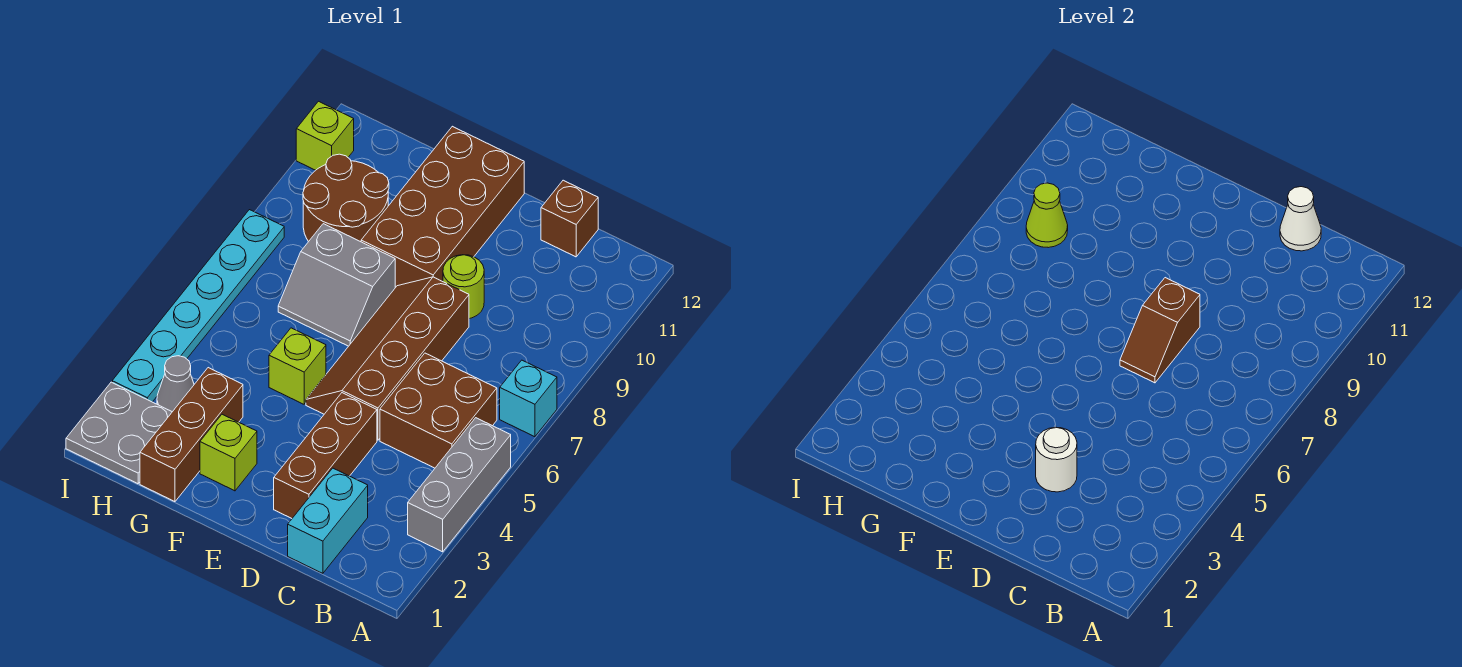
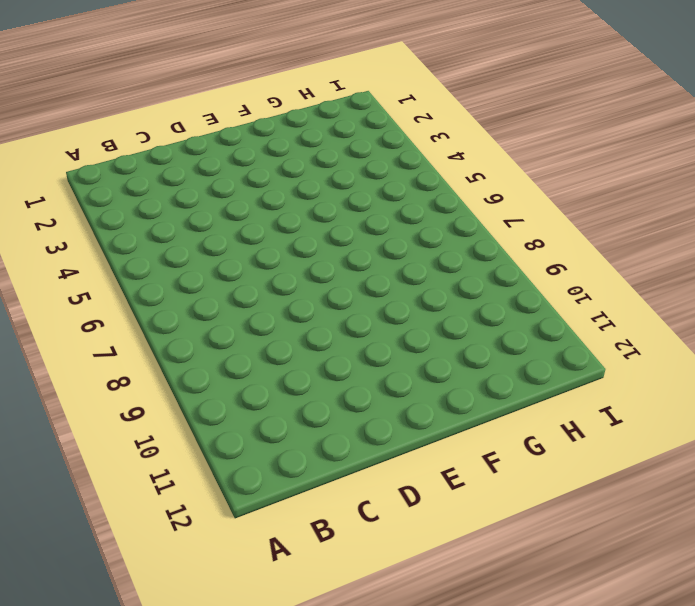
none -> grey brick A3:A5 level 1
none -> cyan brick A7 level 1
none -> brown brick B5:C6 level 1

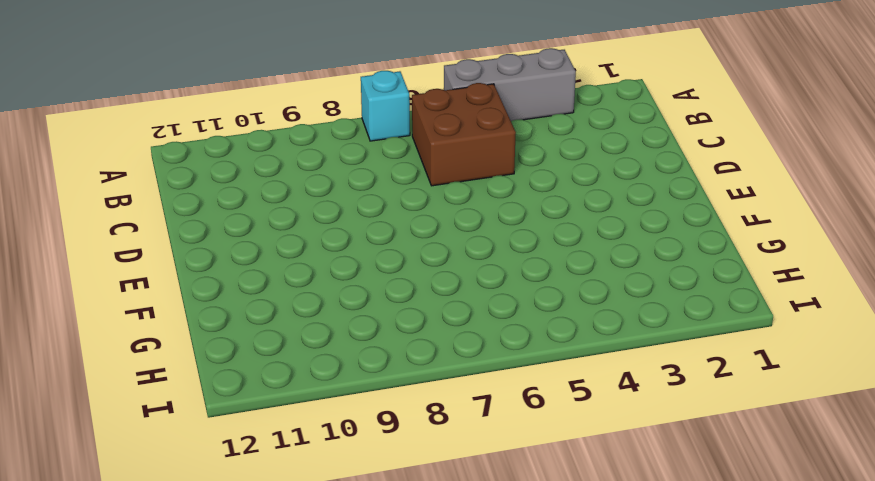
none -> cyan brick C1:C2 level 1
none -> brown brick C12 level 1
none -> brown brick D2:D4 level 1

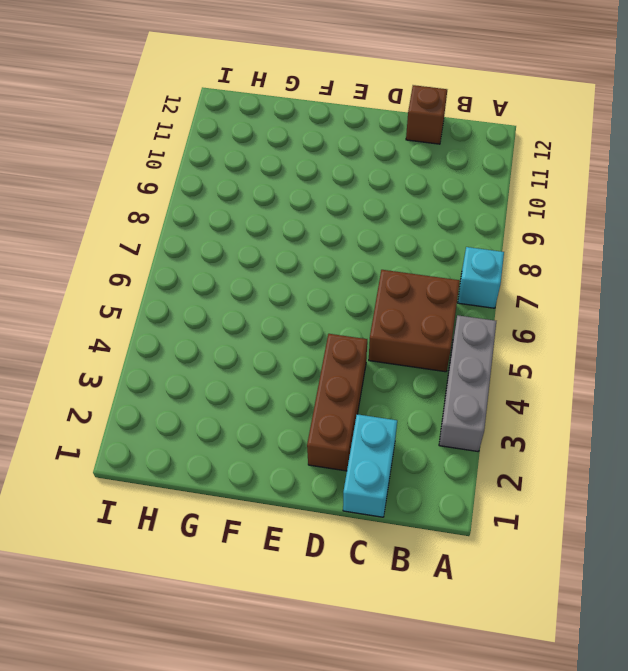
none -> brown slope D5:E8 level 1 top D
none -> lime round brick D9 level 1
none -> brown brick E9:F12 level 1

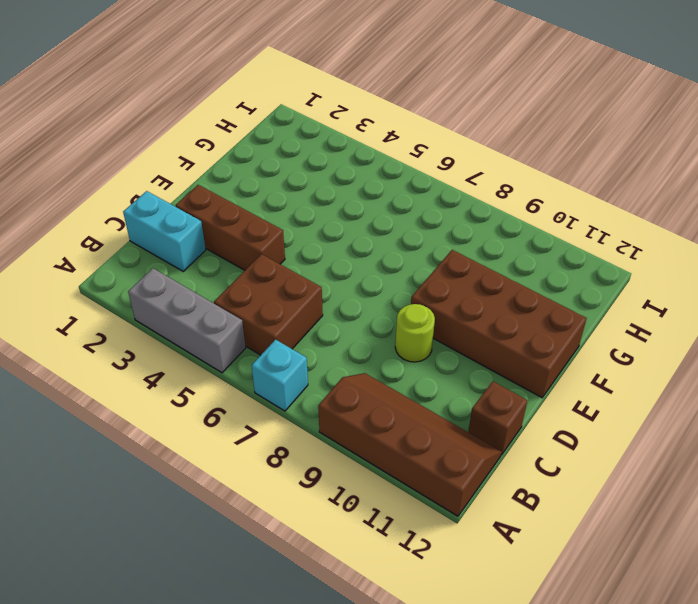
brown slope A9:B12 level 1 top A -> brown slope D5:E8 level 1 top D
none -> lime brick F2 level 1
none -> lime brick F5 level 1
none -> grey slope F7:G8 level 1 top 8

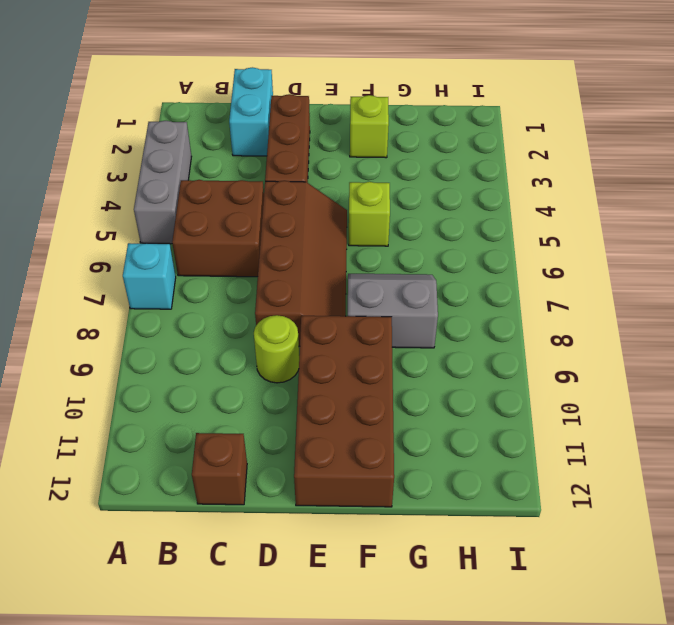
none -> brown brick G1:G3 level 1
none -> brown round brick G9:H10 level 1
none -> grey plate H1:I2 level 1

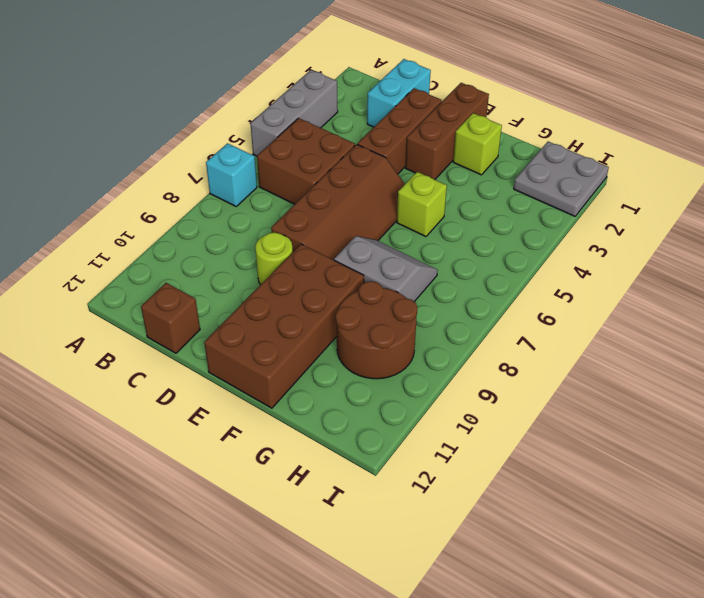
brown brick E1:E3 level 1 -> brown brick G1:G3 level 1
none -> grey cone H3 level 1
none -> cyan plate I3:I8 level 1
none -> lime brick I11 level 1

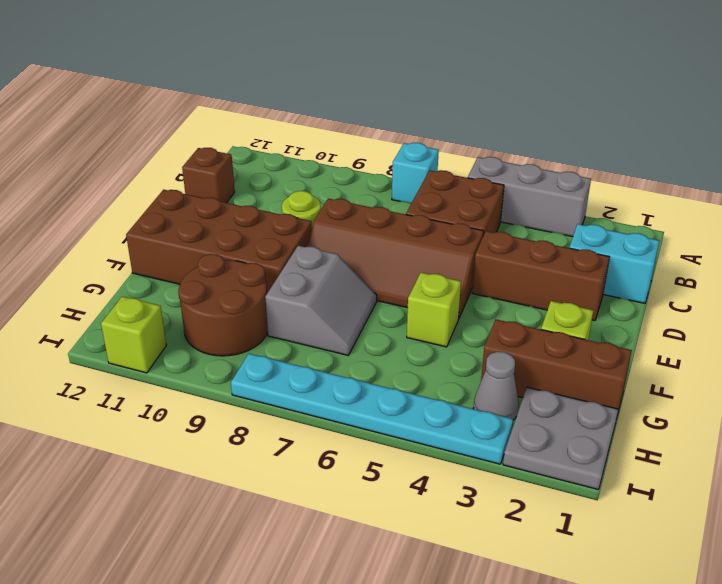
none -> white cone C12 level 2
none -> white round brick D3 level 2
none -> brown slope D7:D8 level 2 top 8

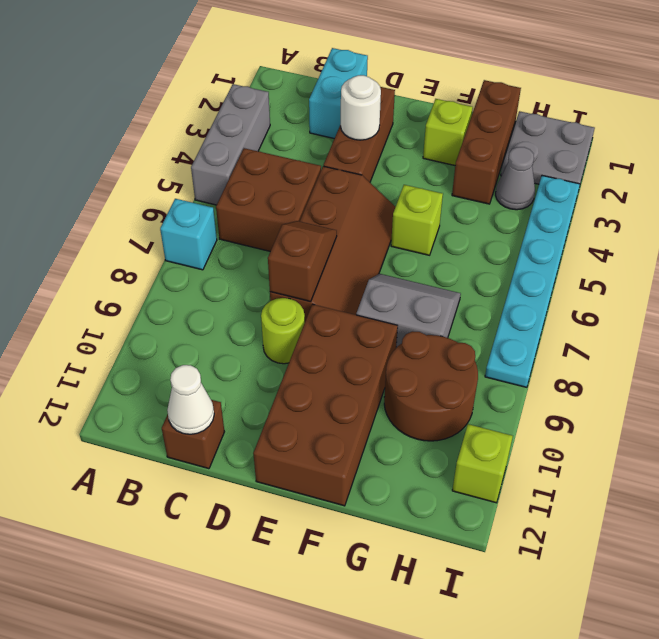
none -> lime cone H9 level 2

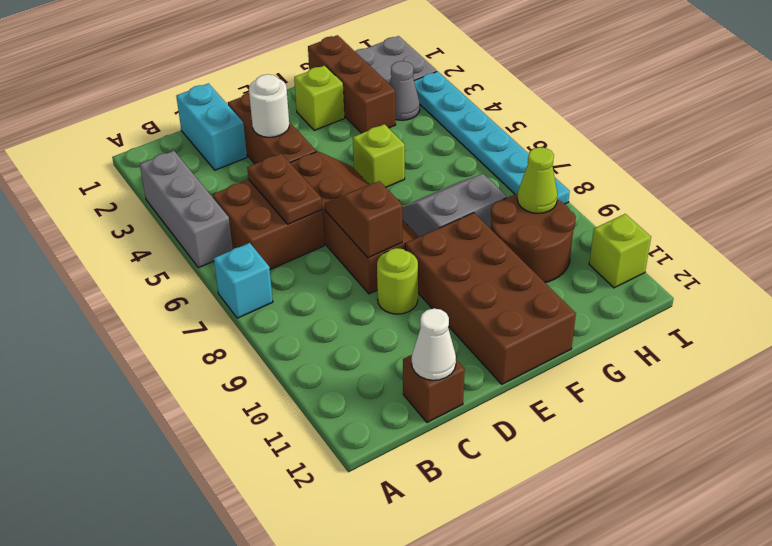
brown plate C5:C6 level 2 -> none

